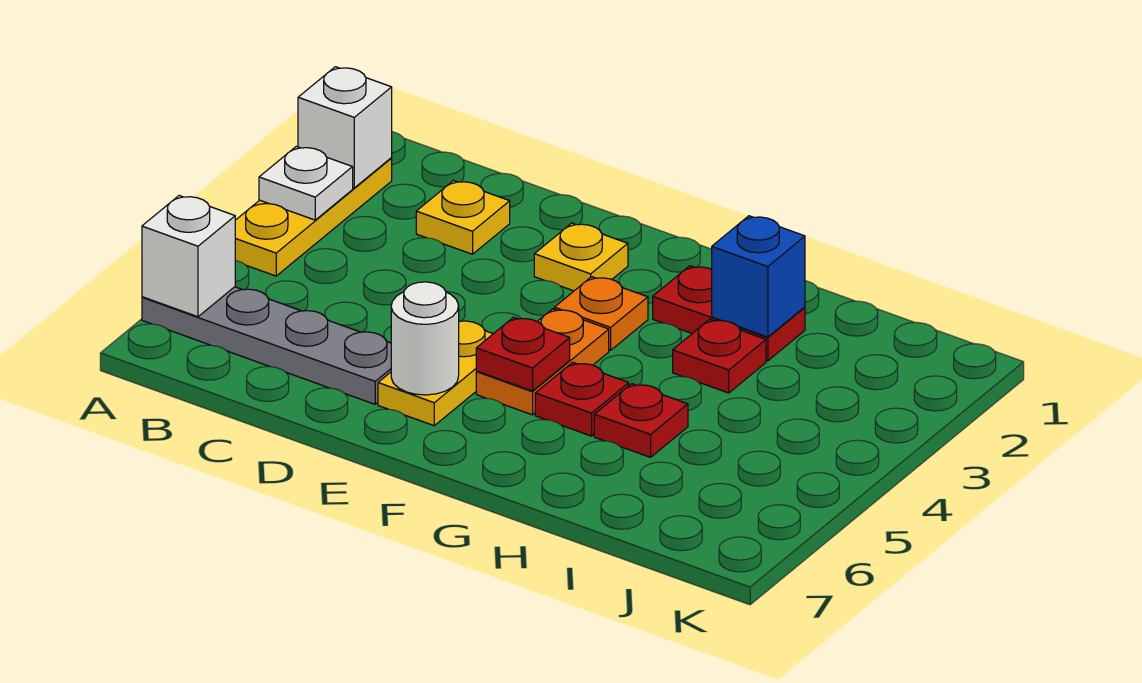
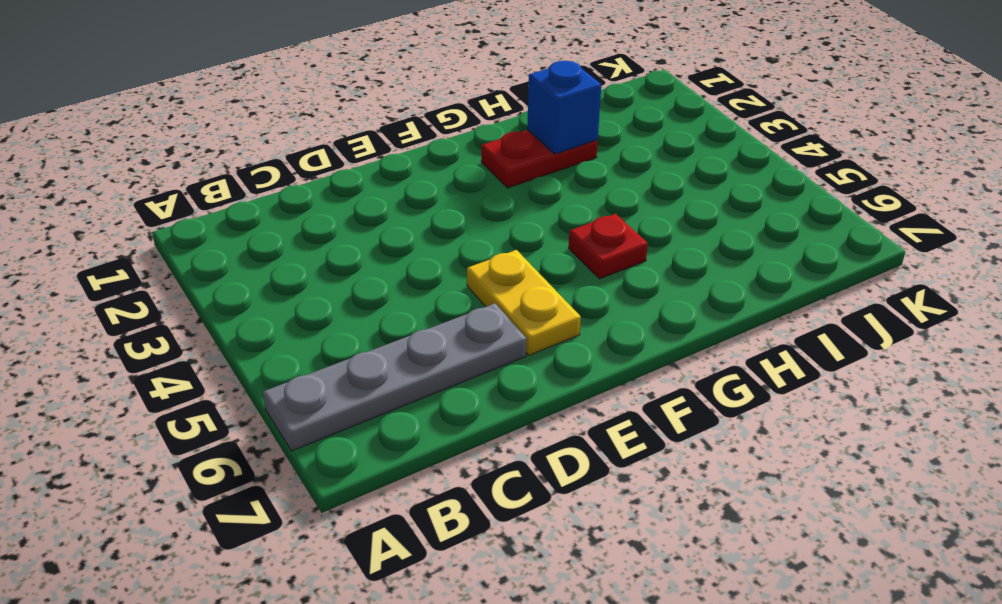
none -> yellow plate A2:A4 level 1
none -> yellow plate C2 level 1
none -> yellow plate E2 level 1

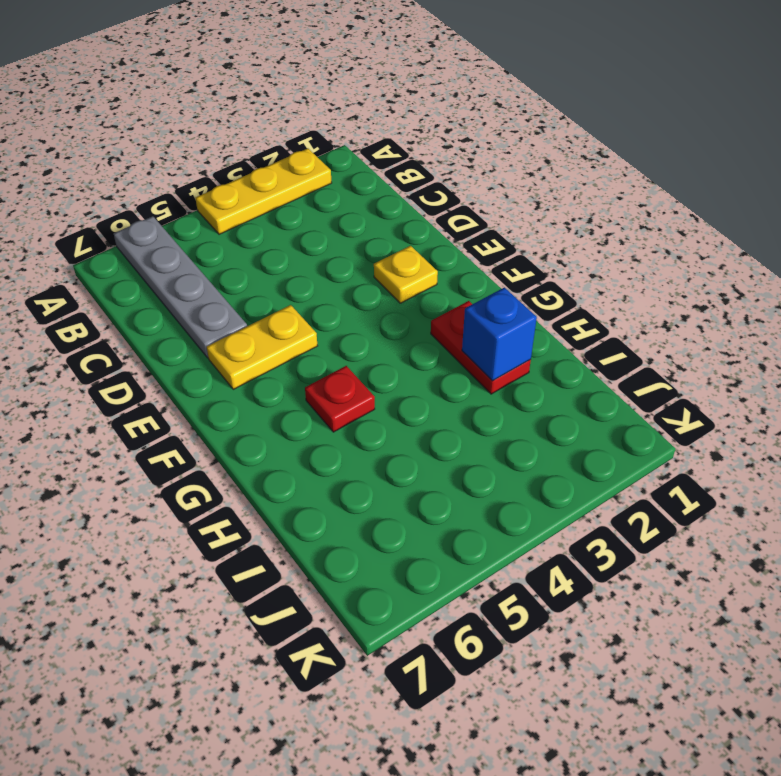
none -> yellow plate C2 level 1
none -> orange plate F3 level 1
none -> orange plate F4:F5 level 1

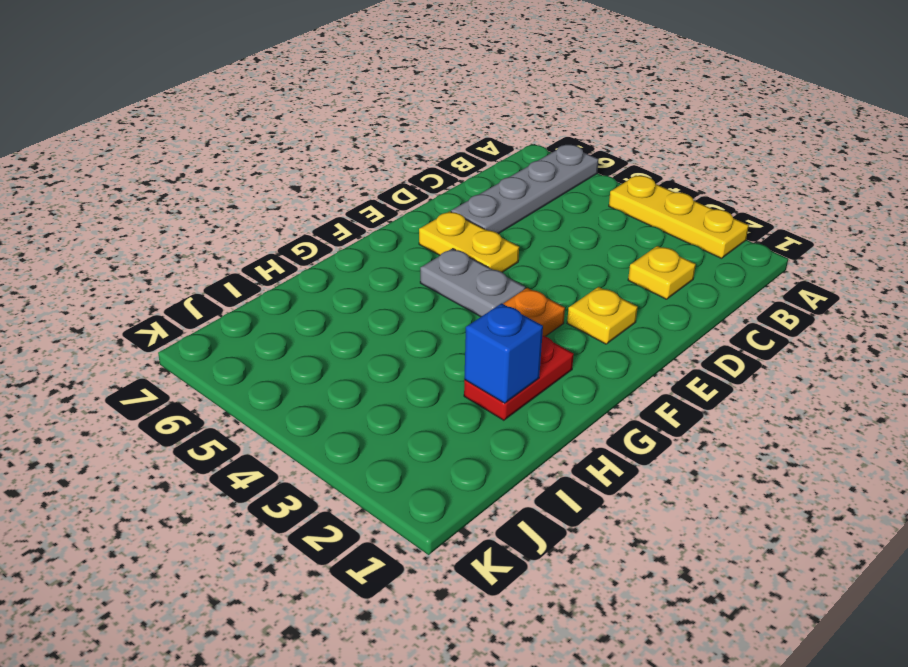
grey plate F4:F5 level 1 -> orange plate F4:F5 level 1
none -> red plate G5 level 1
none -> red plate H3 level 1
none -> red plate H5 level 1

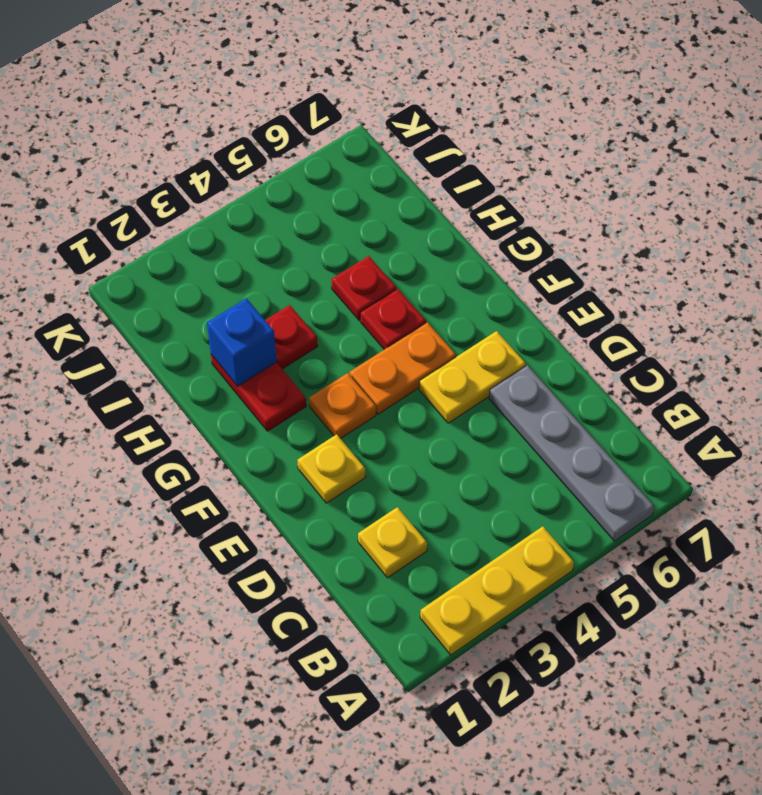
none -> white brick A2 level 2
none -> white plate A3 level 2
none -> white brick A6 level 2

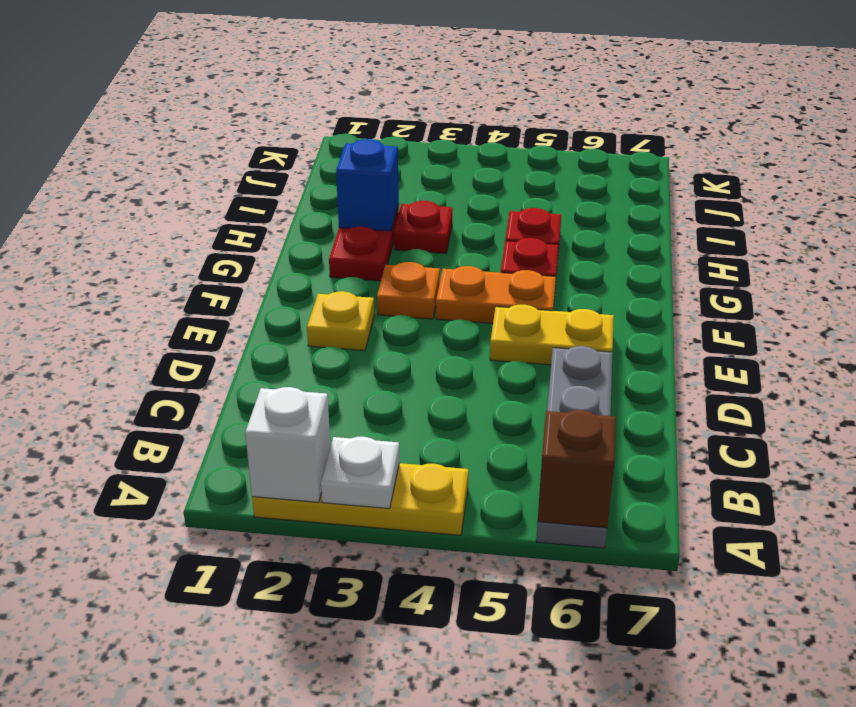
brown brick A6 level 2 -> white brick A6 level 2
none -> yellow plate C2 level 1
none -> white round brick E6 level 2
none -> red plate F5 level 2

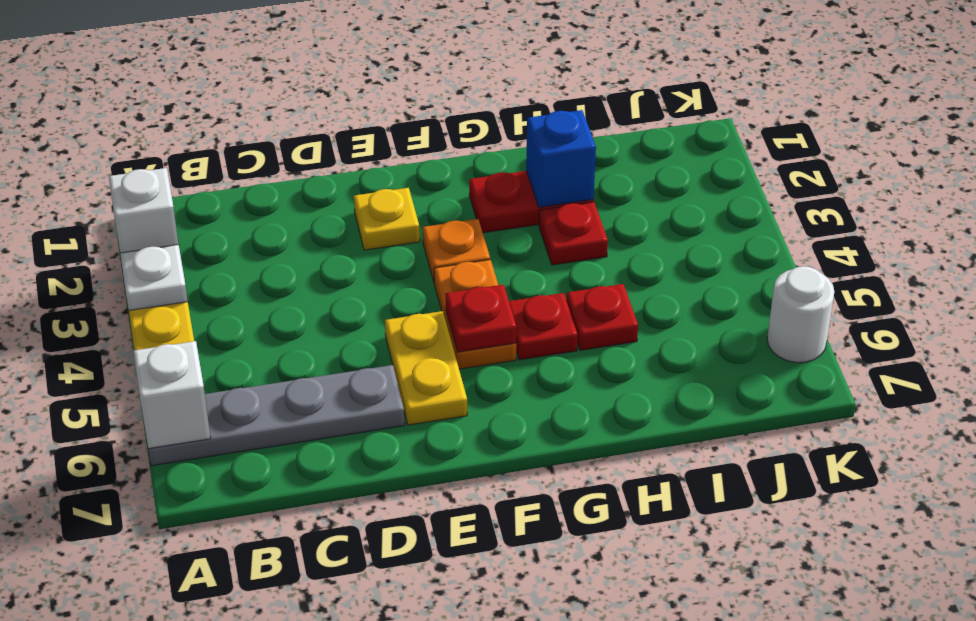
white round brick K6 level 1 -> white round brick E6 level 2
none -> yellow plate C2 level 1

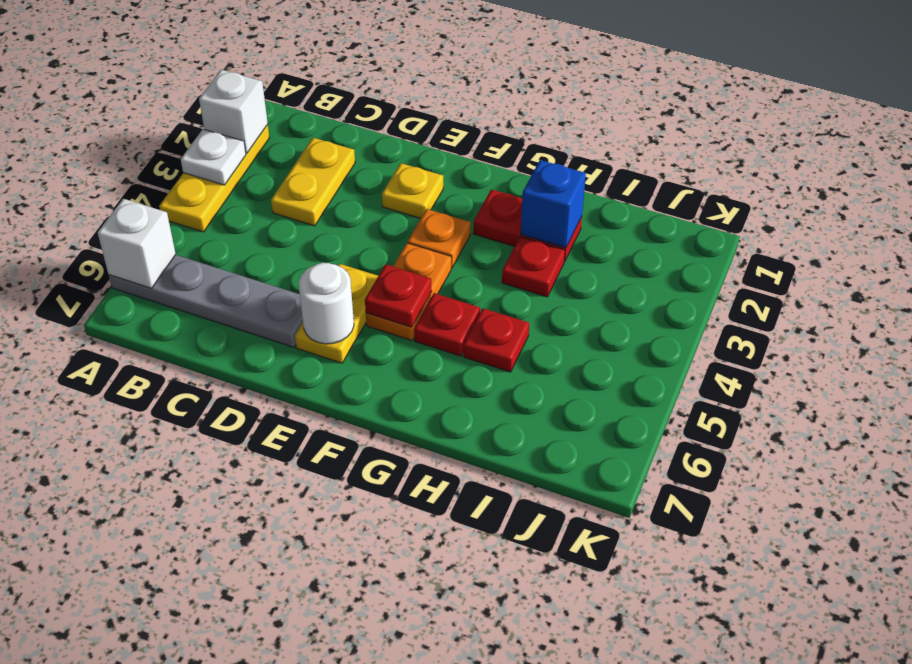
yellow plate C2:C3 level 1 -> yellow plate C2 level 1

